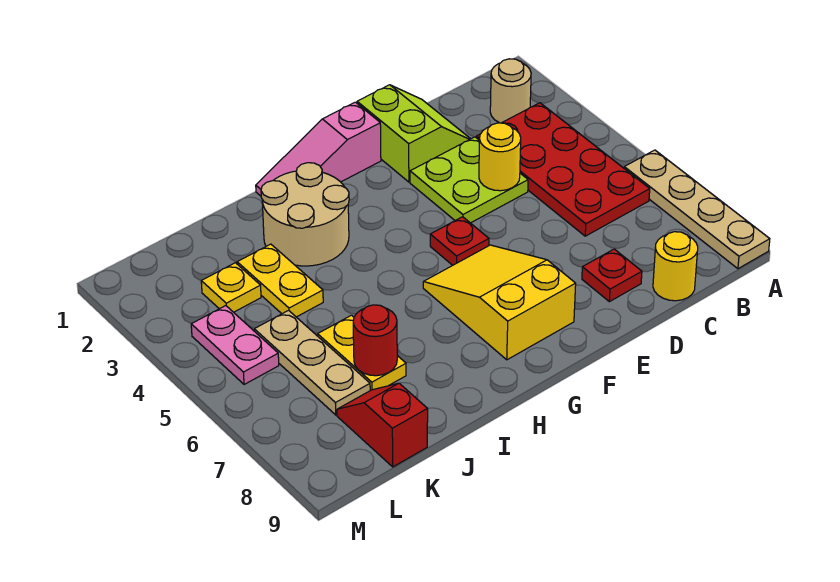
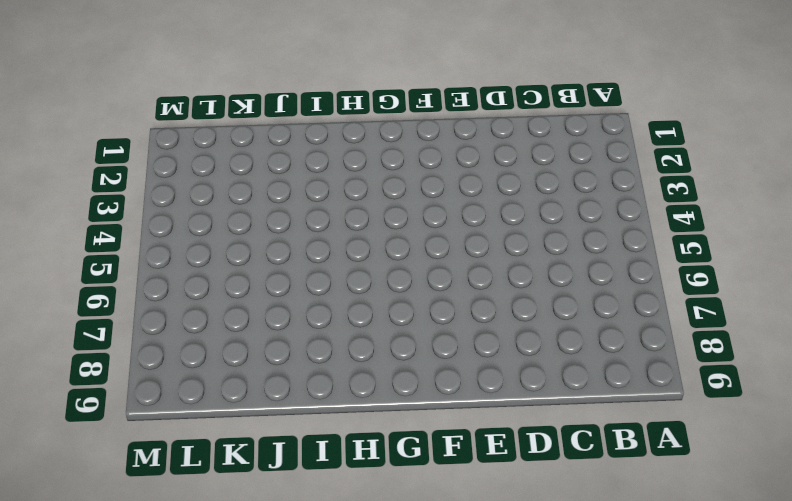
none -> tan plate A6:A9 level 1
none -> tan round brick B2 level 1
none -> red plate B3:C6 level 1

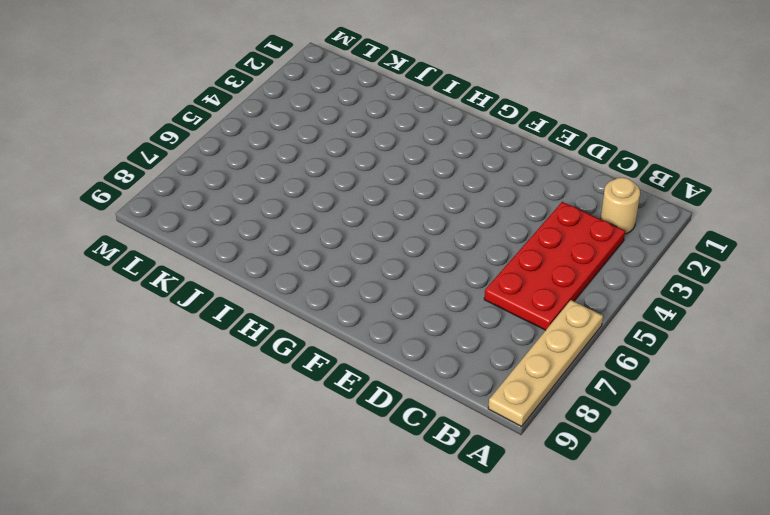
none -> yellow round brick C9 level 1
none -> lime slope D1:E2 level 1 top E
none -> lime plate D3:E4 level 1

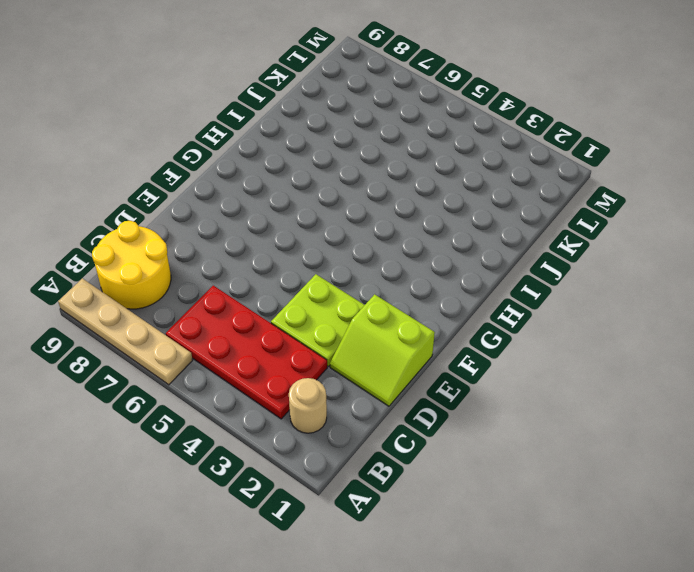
yellow round brick B8:C9 level 1 -> yellow round brick C9 level 1
none -> red plate D8 level 1
none -> pink slope F1:H1 level 1 top F
none -> red plate F5 level 1

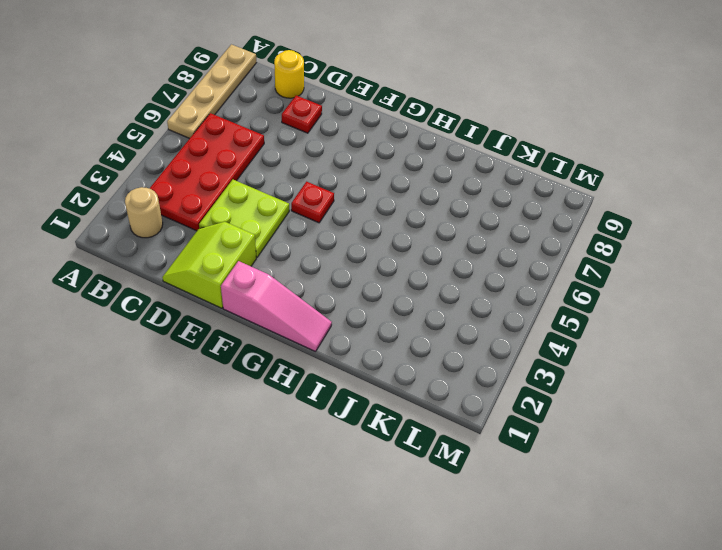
none -> yellow slope F6:G8 level 1 top 8
none -> tan round brick H2:I3 level 1
none -> yellow plate J3:J4 level 1

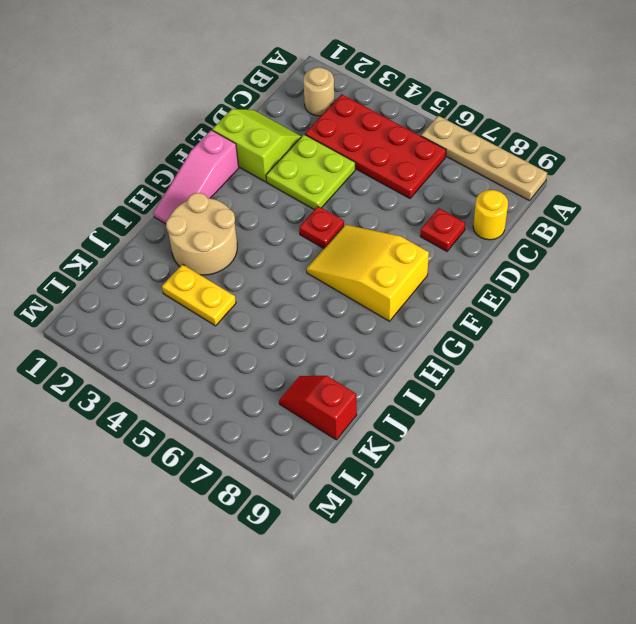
none -> yellow plate J6:J7 level 1
none -> yellow plate K3 level 1
none -> tan plate K5:K7 level 1

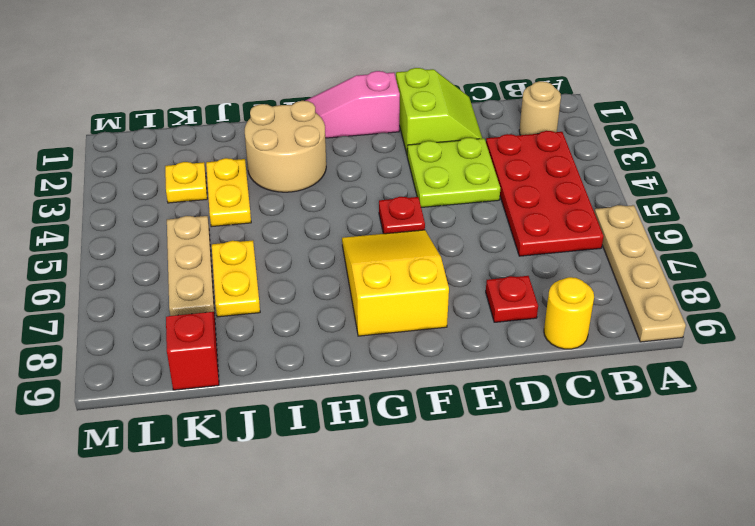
none -> pink plate L4:L5 level 1
none -> yellow round brick D4 level 2
none -> red round brick J7 level 2

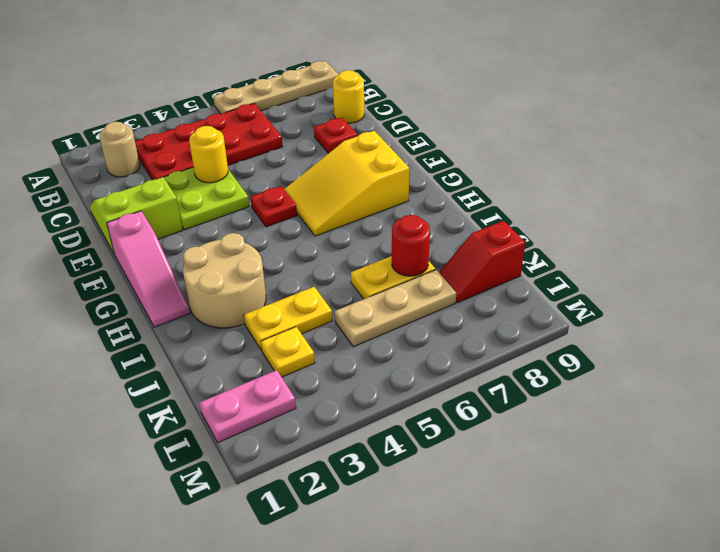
pink plate L1:L2 level 1 -> pink plate L4:L5 level 1

